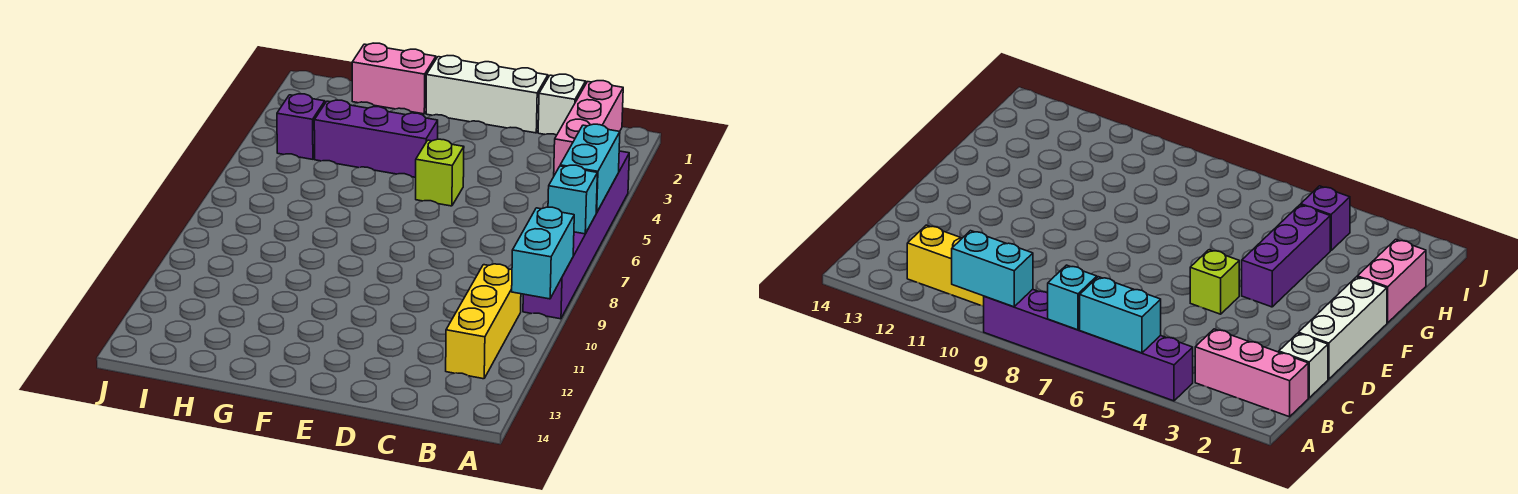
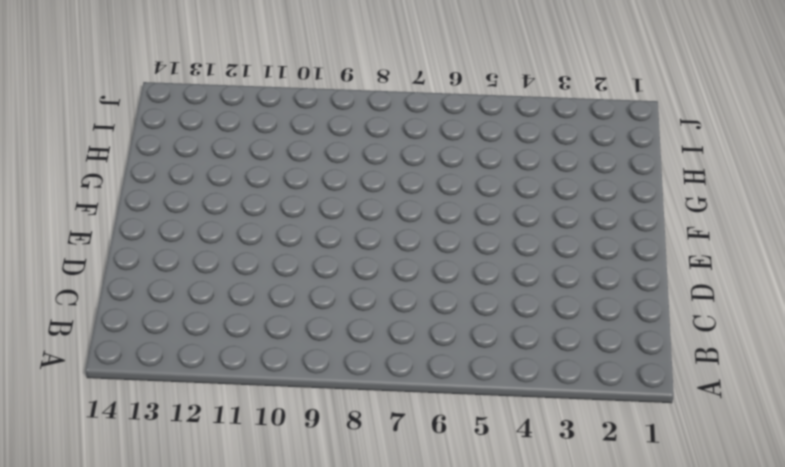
none -> purple brick A4:A9 level 1
none -> pink brick B1:B3 level 1
none -> yellow brick B10:B12 level 1

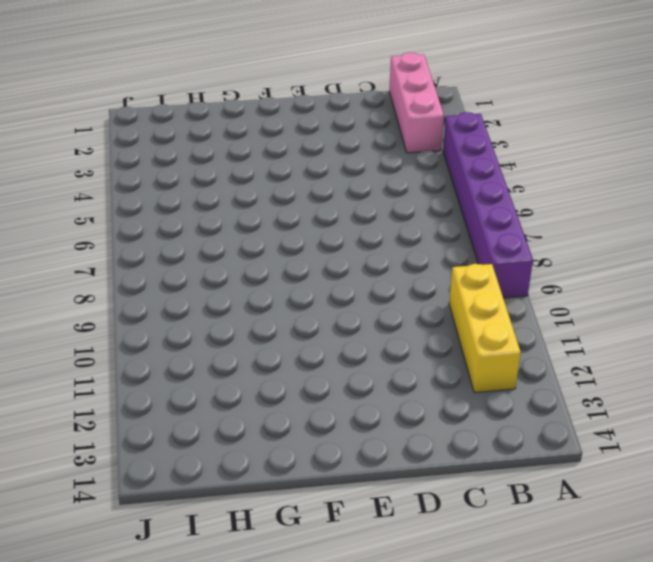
none -> white brick C1 level 1
none -> white brick D1:F1 level 1
none -> lime brick E5 level 1

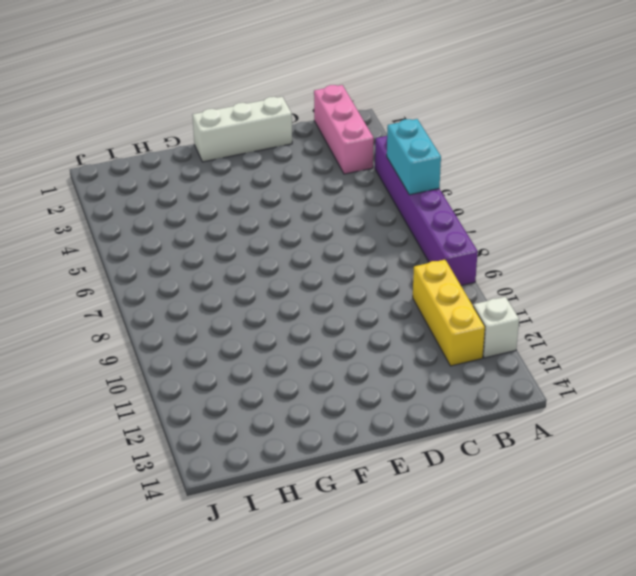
white brick A12 level 1 -> white brick C1 level 1
none -> lime brick E5 level 1
none -> purple brick F4:H4 level 1
none -> pink brick G1:H1 level 1

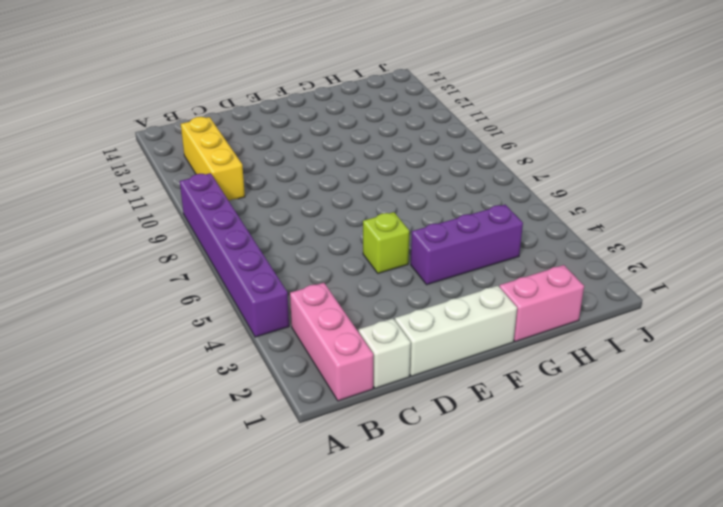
none -> purple brick I4 level 1
none -> cyan brick A5:A6 level 2
none -> cyan brick A7 level 2

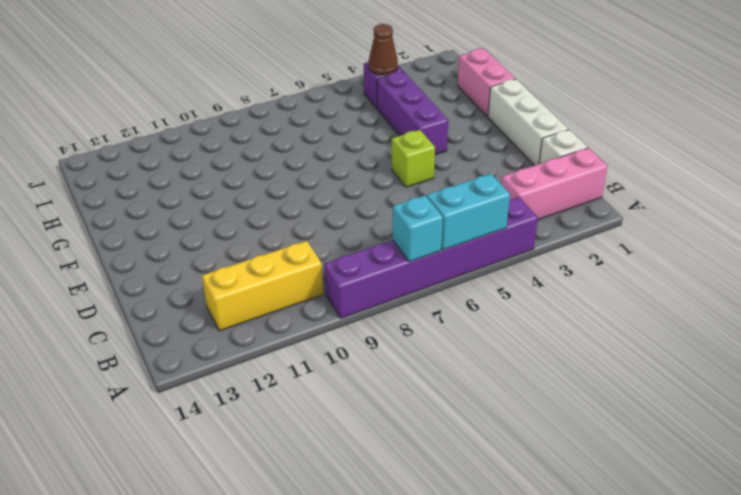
brown cone I4 level 2 -> none
none -> cyan brick A9:A10 level 2

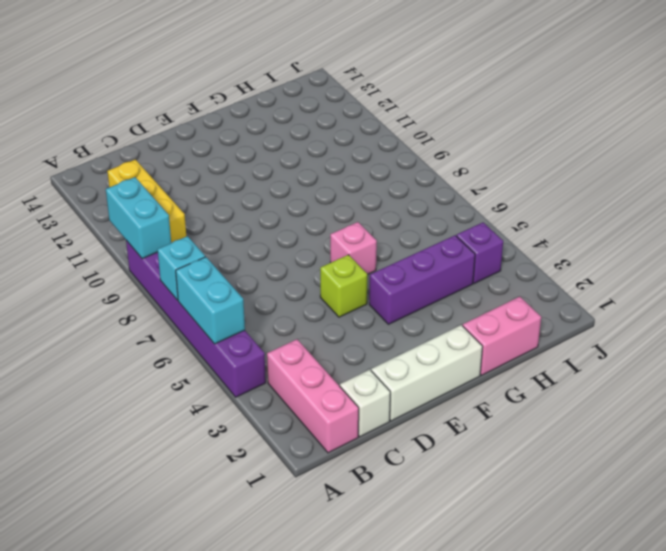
pink brick F6 level 1 -> none

